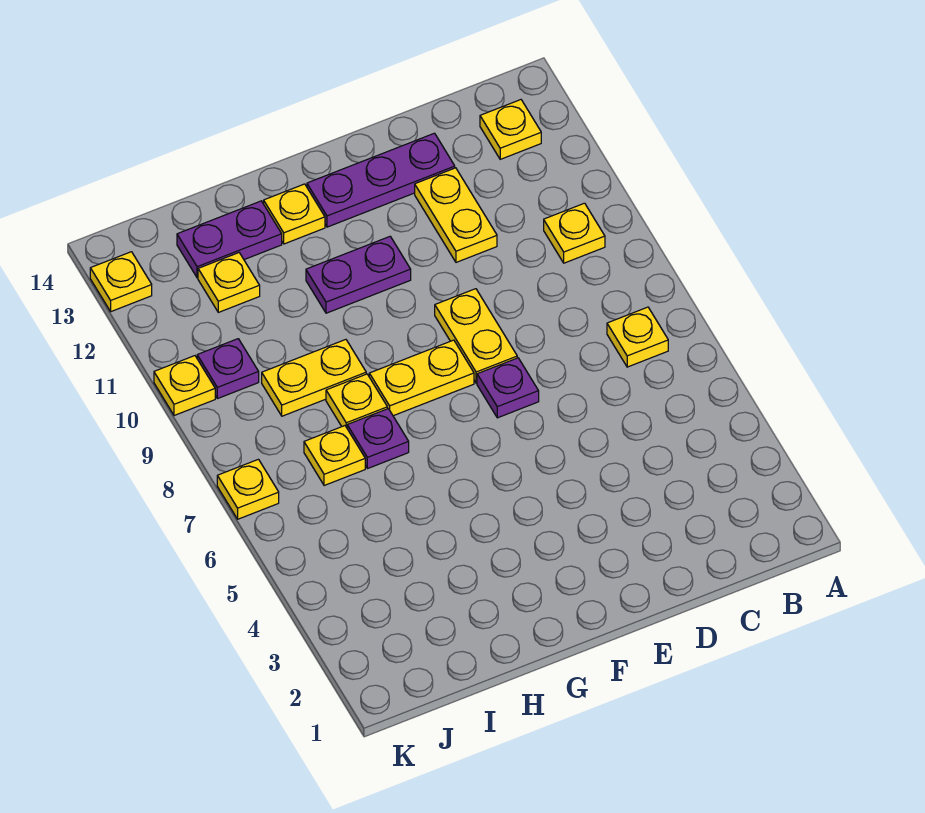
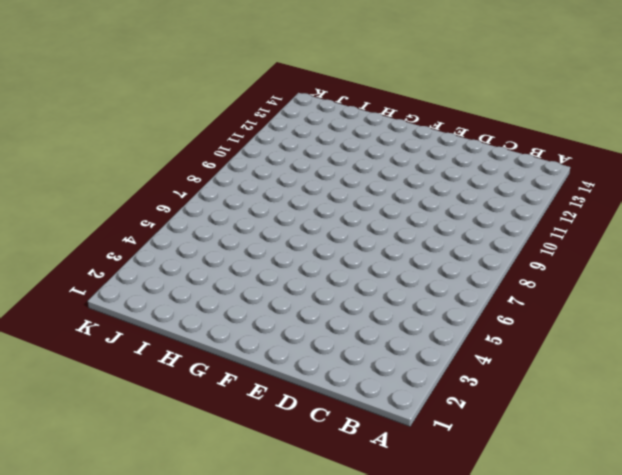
none -> yellow plate B7 level 1
none -> yellow plate B10 level 1
none -> yellow plate B13 level 1

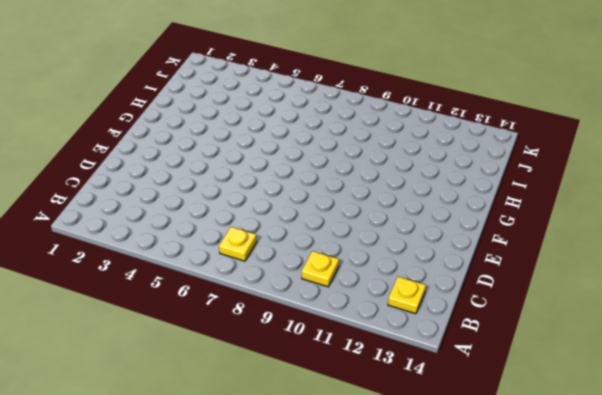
none -> yellow plate D11:D12 level 1
none -> purple plate D13:F13 level 1
none -> purple plate E7 level 1

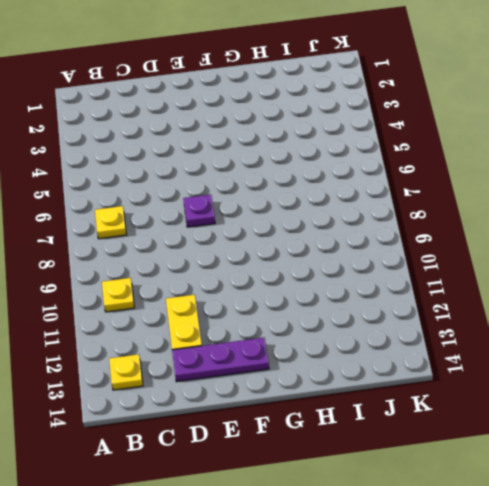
none -> yellow plate E8:E9 level 1
none -> yellow plate F8:G8 level 1
none -> purple plate F11:G11 level 1

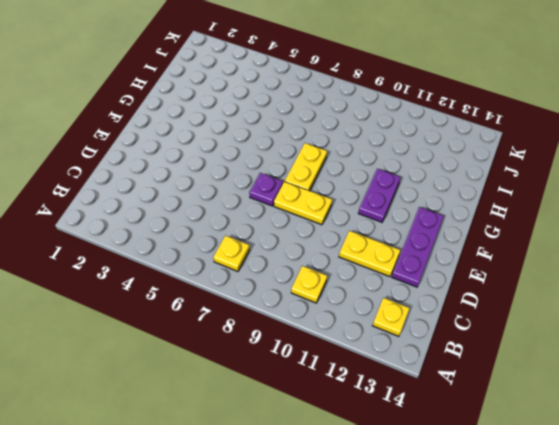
none -> yellow plate G13 level 1
none -> purple plate H7 level 1
none -> yellow plate H8 level 1

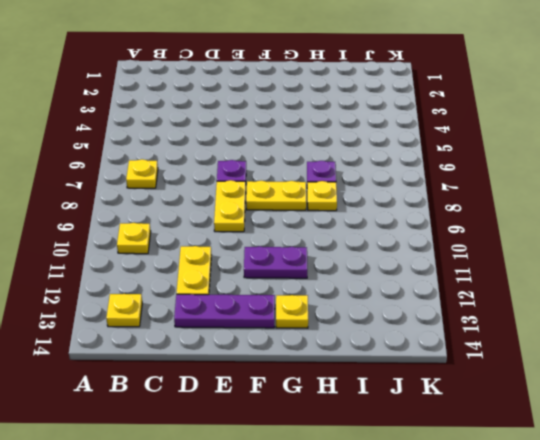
none -> yellow plate H9:I9 level 1
none -> purple plate H13:I13 level 1
none -> yellow plate I7 level 1

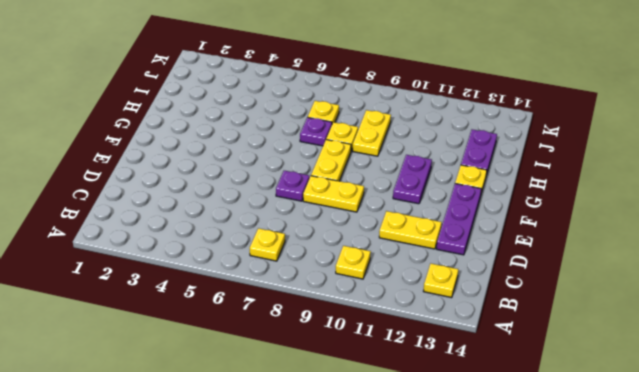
none -> yellow plate I12 level 1
none -> purple plate J10 level 1
none -> yellow plate K7 level 1

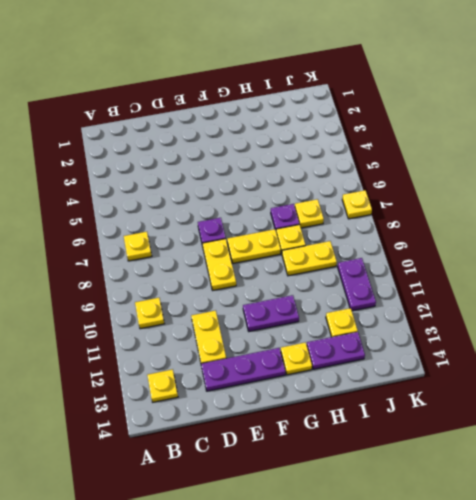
purple plate J10:J11 level 1 -> purple plate J10 level 1
none -> yellow plate K10 level 1
none -> yellow plate K13 level 1

